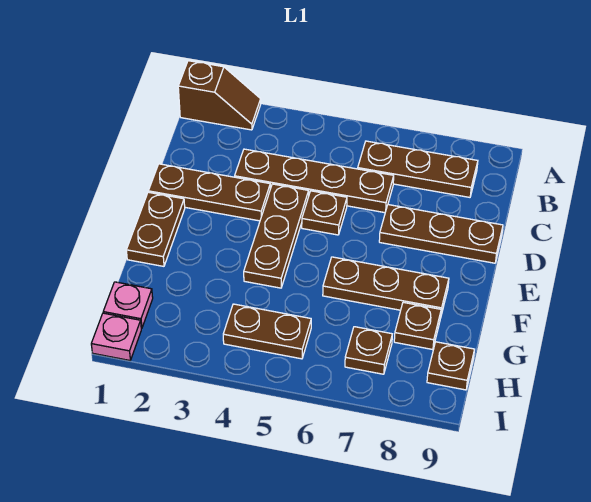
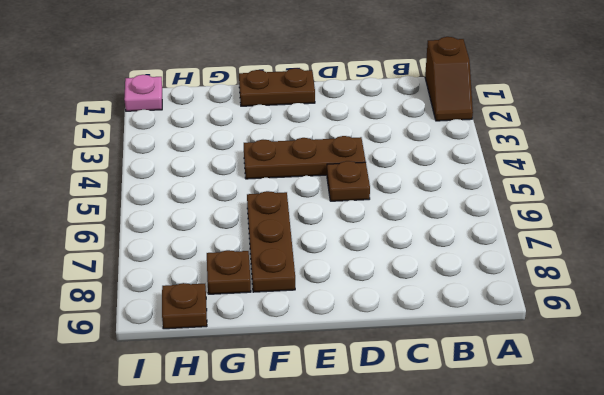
none -> brown plate B6:B8 level 1
none -> brown plate C3:C6 level 1
none -> brown plate D1:D3 level 1

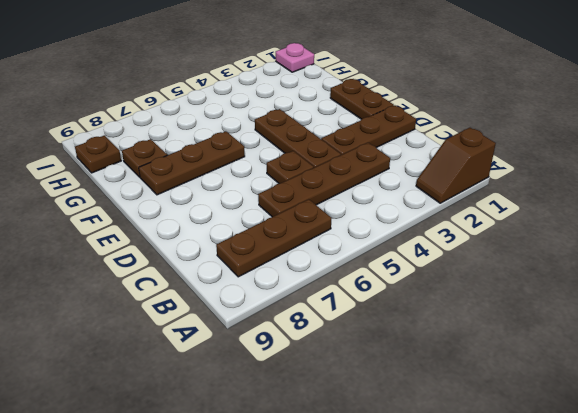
none -> brown plate D7:D9 level 1
none -> pink plate H1 level 1
none -> brown plate H4:H5 level 1

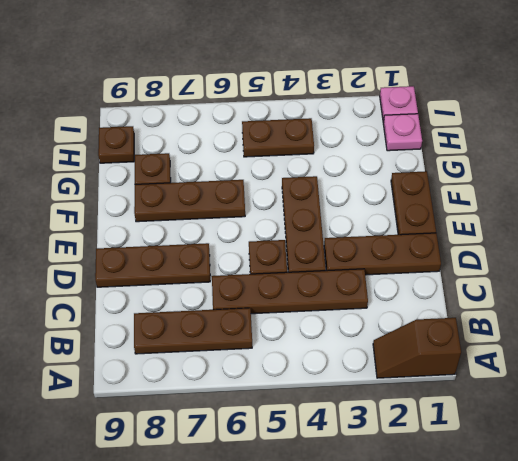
none -> brown plate H7 level 1

